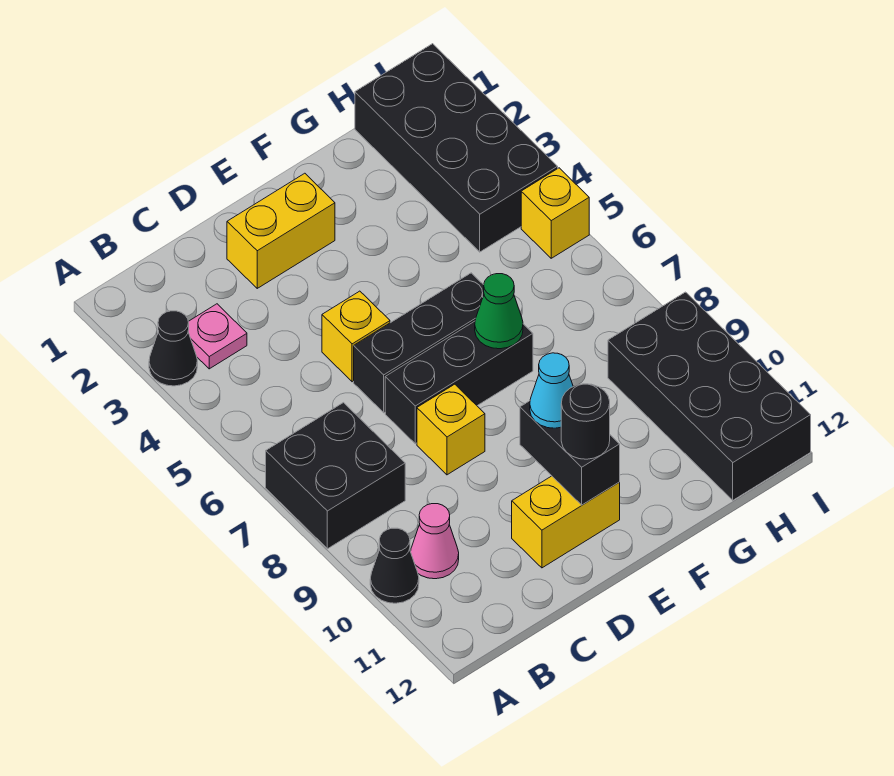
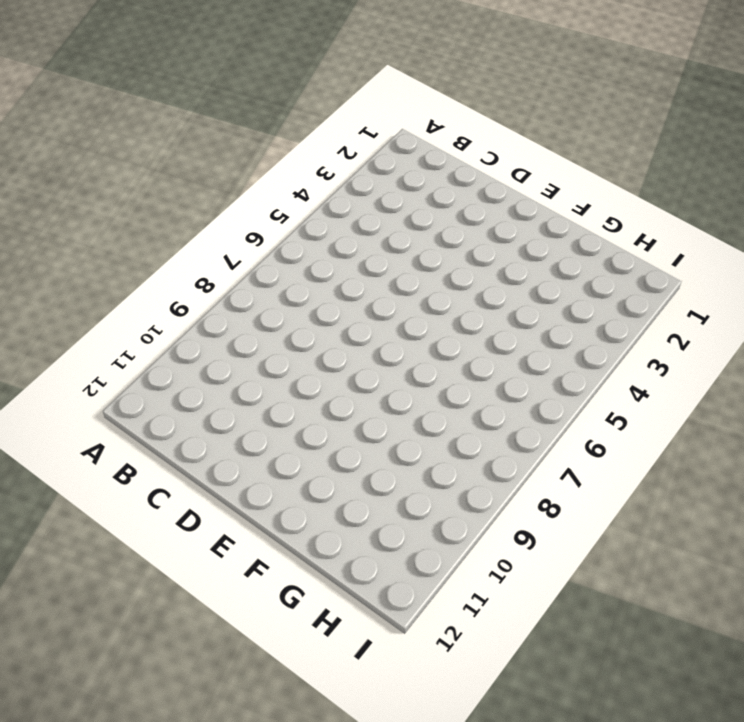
none -> black cone A3 level 1
none -> black brick A7:B8 level 1
none -> black cone A10 level 1

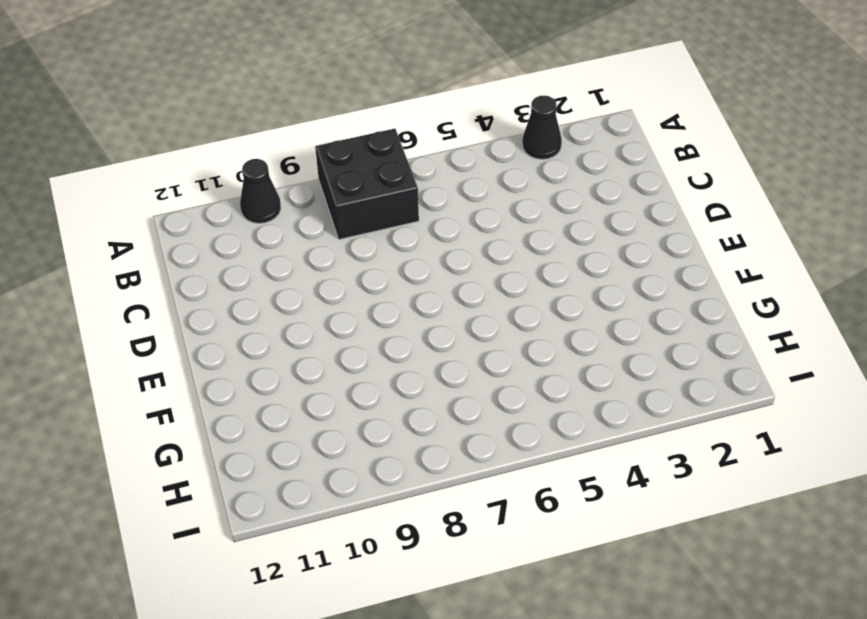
none -> pink plate B3 level 1
none -> pink cone B10 level 1
none -> yellow brick D2:E2 level 1

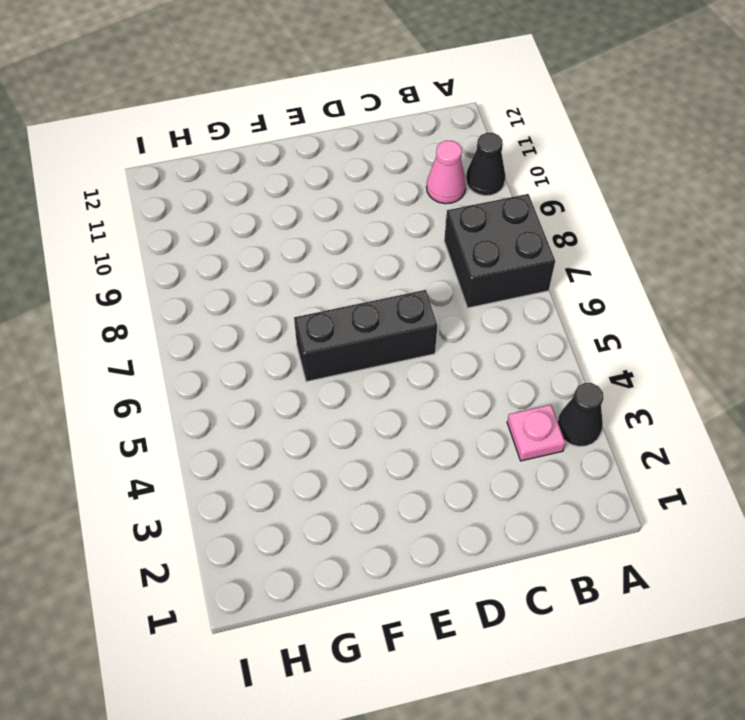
none -> yellow brick D2:E2 level 1
none -> yellow brick D5 level 1
none -> black brick D7:F7 level 1

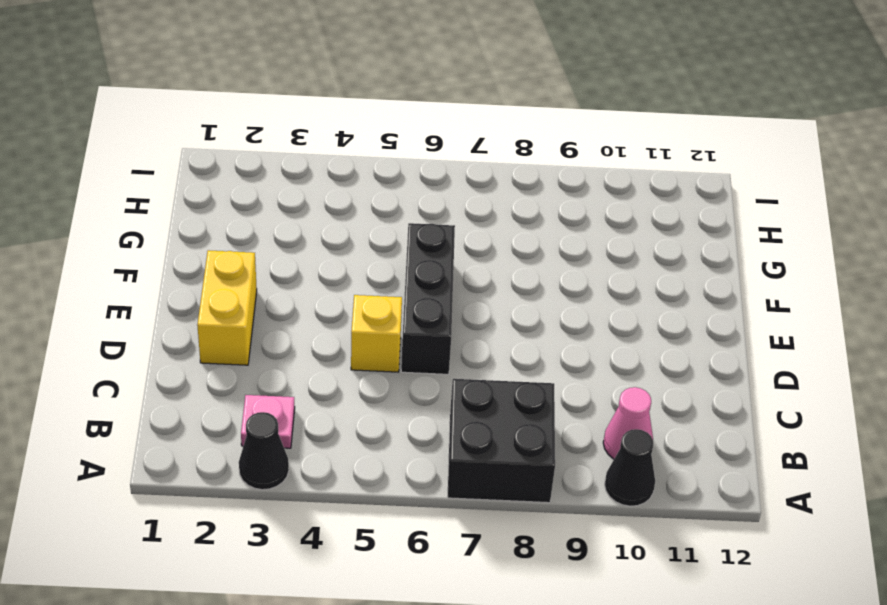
none -> black brick D7:F7 level 1
none -> yellow brick D8 level 1
none -> yellow brick D11:E11 level 1

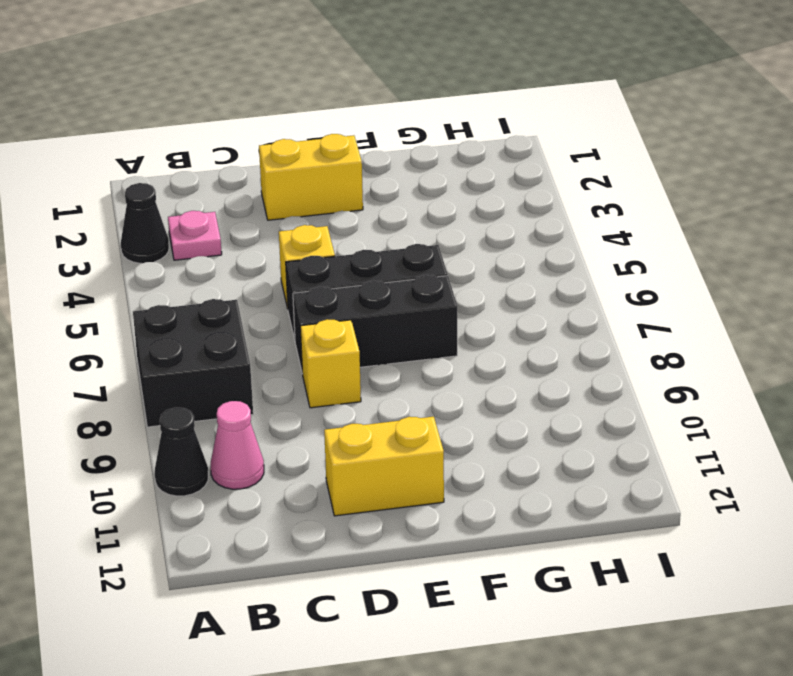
none -> black brick H1:I4 level 1
none -> black brick H9:I12 level 1
none -> yellow brick I5 level 1

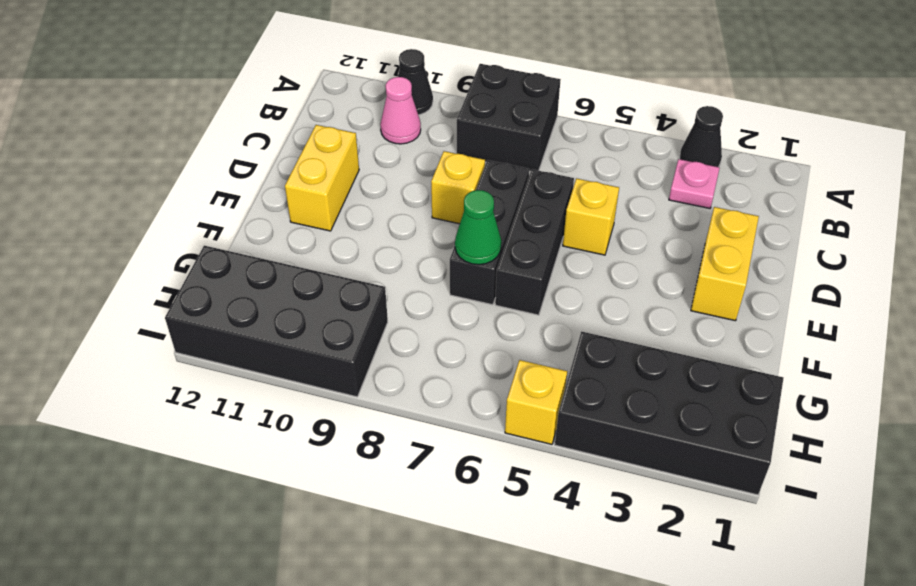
none -> black brick E10:E11 level 2
none -> cyan cone E10 level 3
none -> black round brick E11 level 3

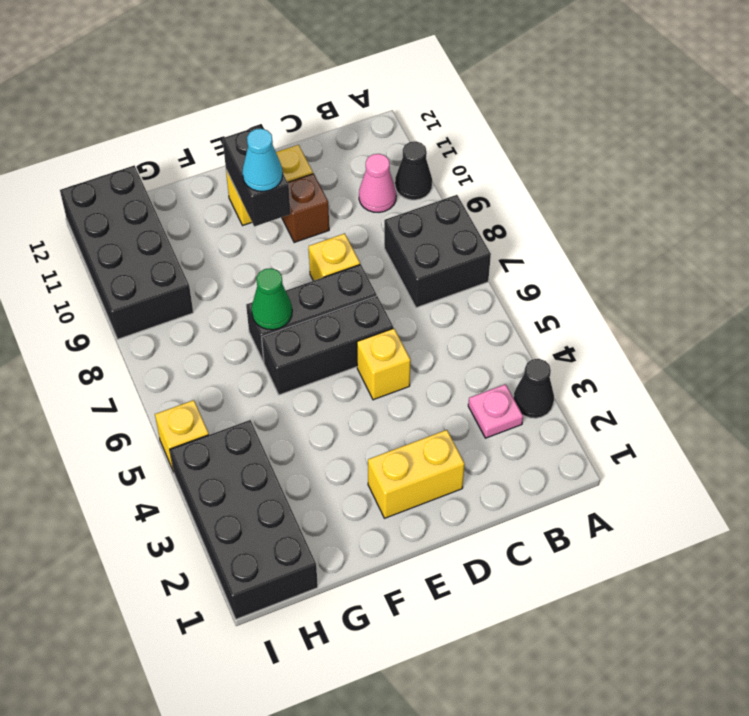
brown brick D10 level 1 -> none
none -> black round brick E11 level 3

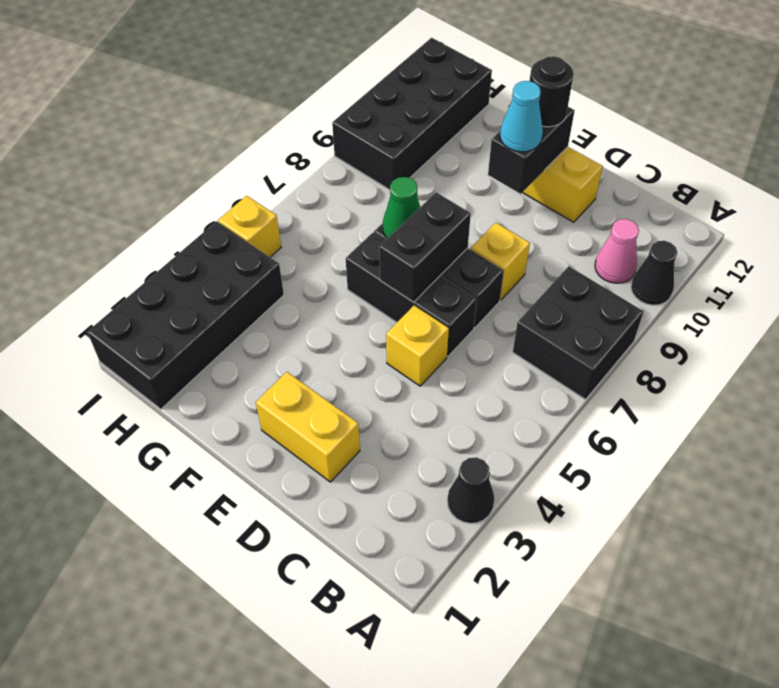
black brick E6:E7 level 2 -> none
none -> pink plate B3 level 1

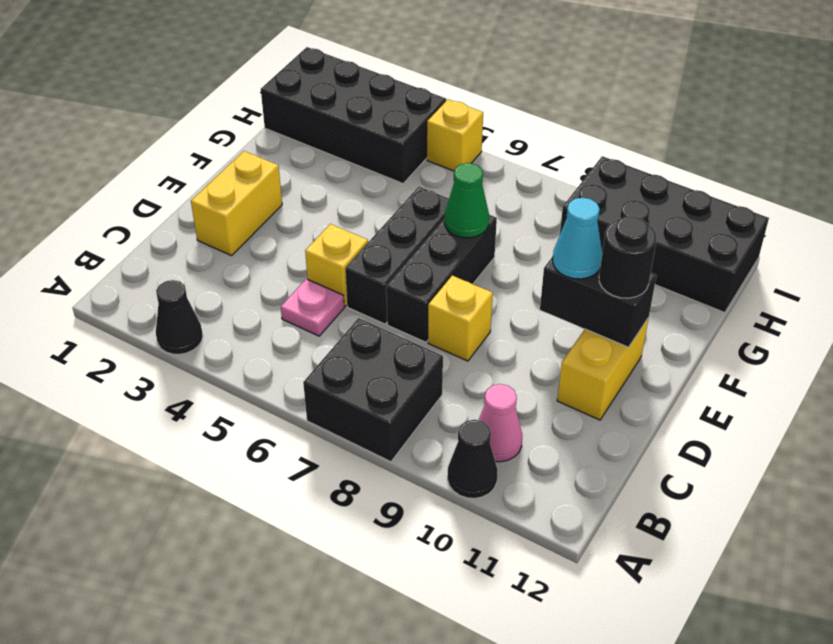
pink plate C5 level 1 -> pink plate B3 level 1

